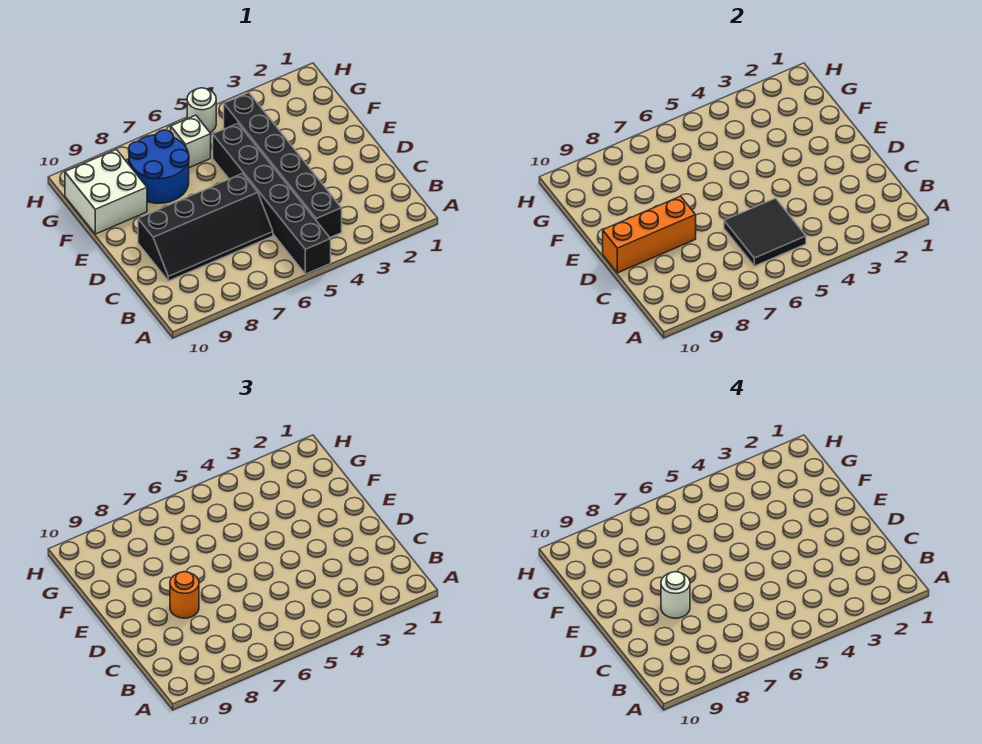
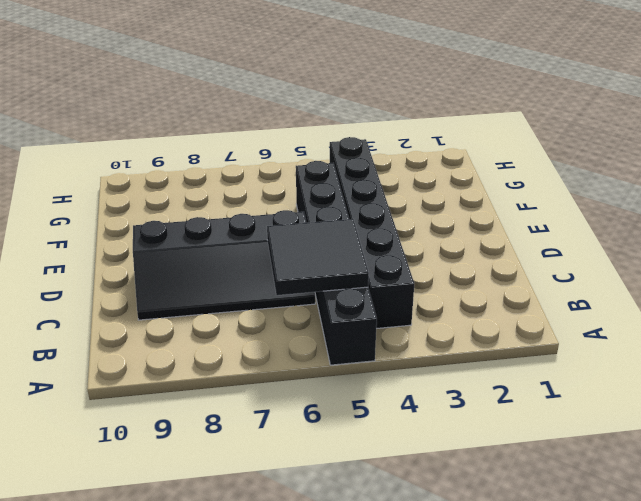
none -> blue round brick F7:G8 level 1
none -> white brick F9:G10 level 1

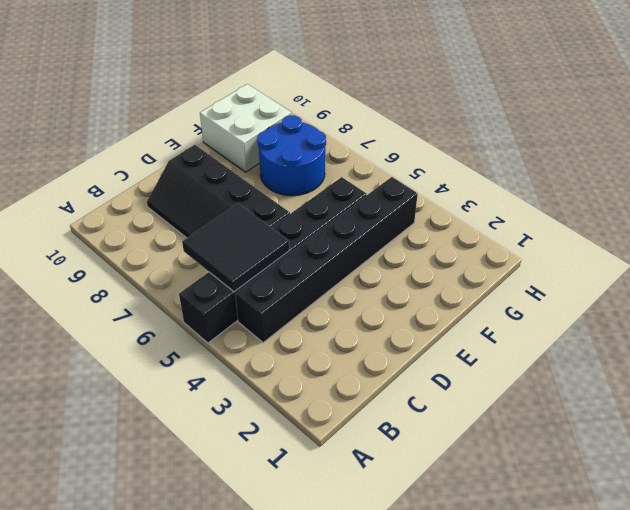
none -> white brick G6 level 1
none -> white round brick H5 level 1

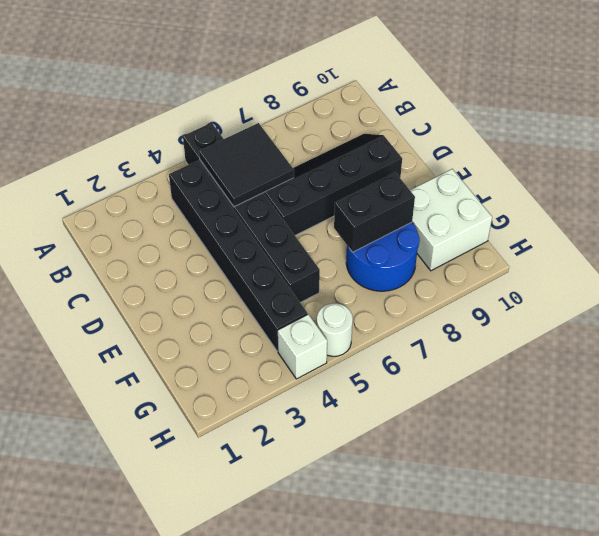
black brick F7:F8 level 2 -> none
white brick H4 level 1 -> white brick G6 level 1
none -> orange brick D8:D10 level 2
none -> orange round brick D8 level 3

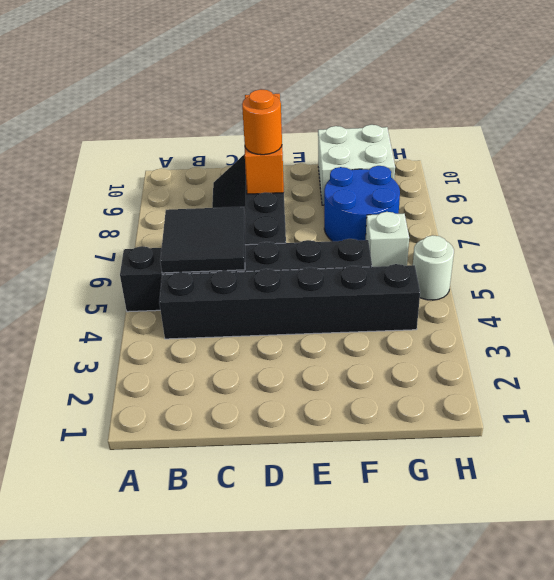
none -> white round brick D8 level 4

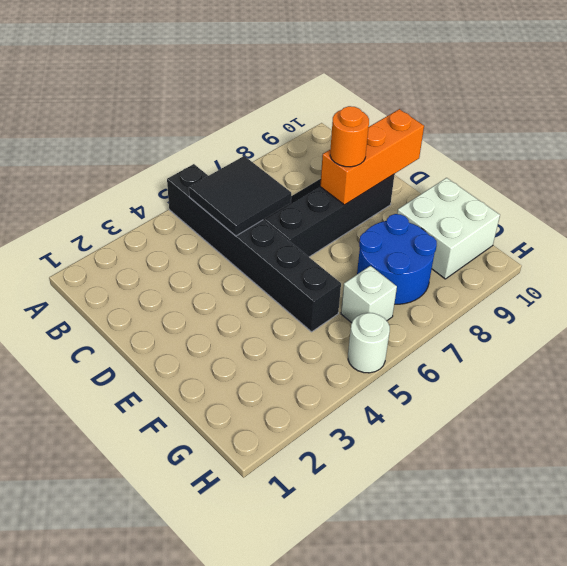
none -> black brick B4:G4 level 1
none -> white round brick D8 level 4

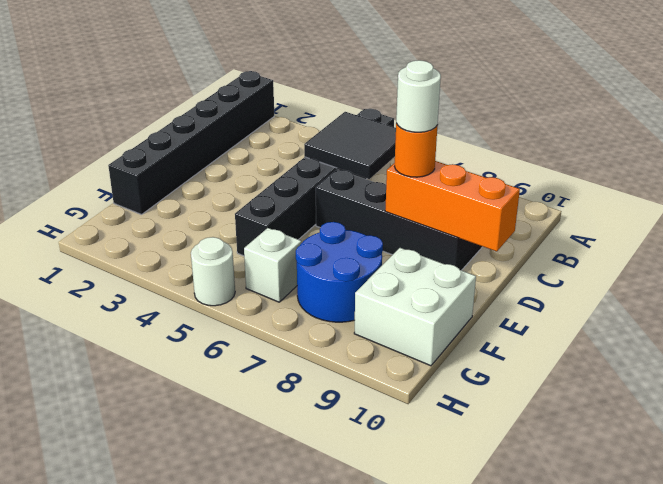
black brick A1:F1 level 1 -> black brick B4:G4 level 1

